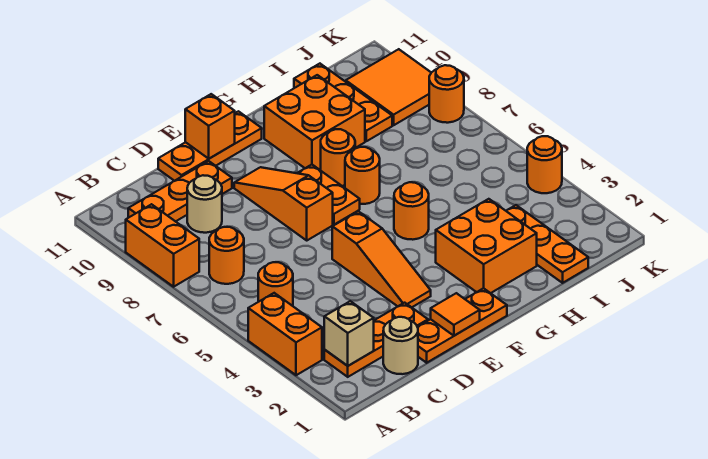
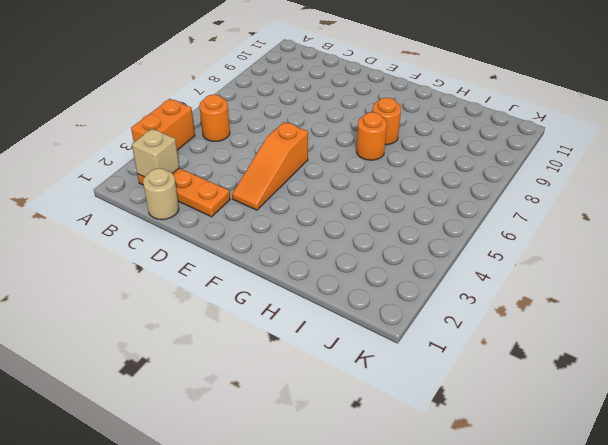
none -> orange brick A8:A9 level 1
none -> orange round brick B7 level 1
none -> orange plate B10:D10 level 1

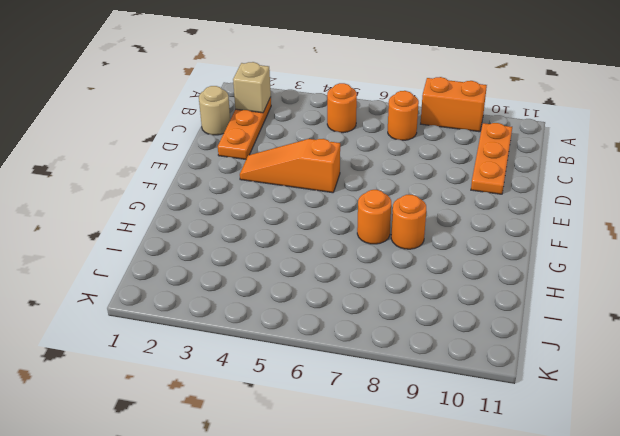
none -> orange brick A3:A4 level 1
none -> tan round brick C9 level 1
none -> orange plate D1:F1 level 1

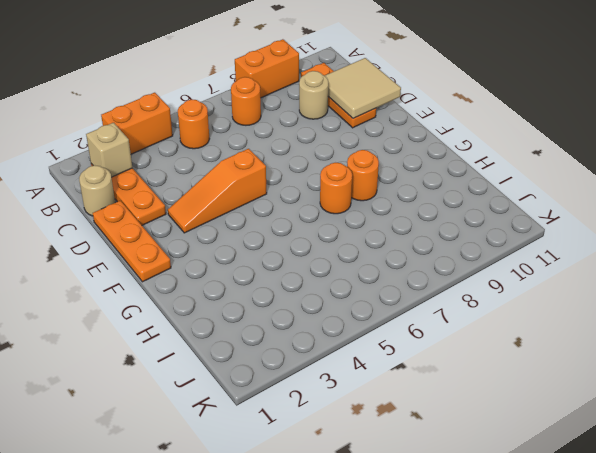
tan tile C10:D11 level 2 -> none
none -> orange plate D11:F11 level 1
none -> orange slope E7:E9 level 1 top 7
none -> orange plate F7:F8 level 1

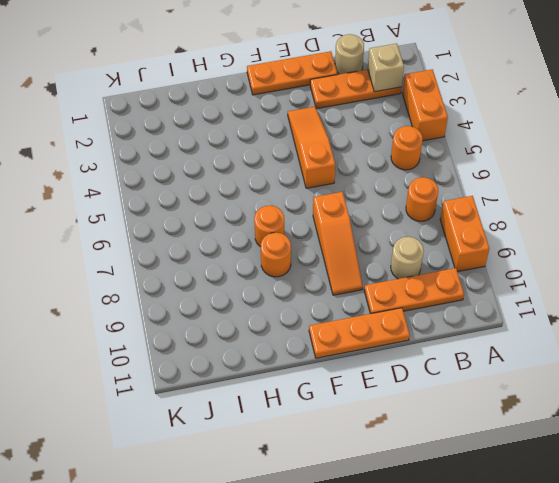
none -> orange plate F7:F8 level 1
none -> orange brick G2:H3 level 1
none -> orange round brick G5 level 1

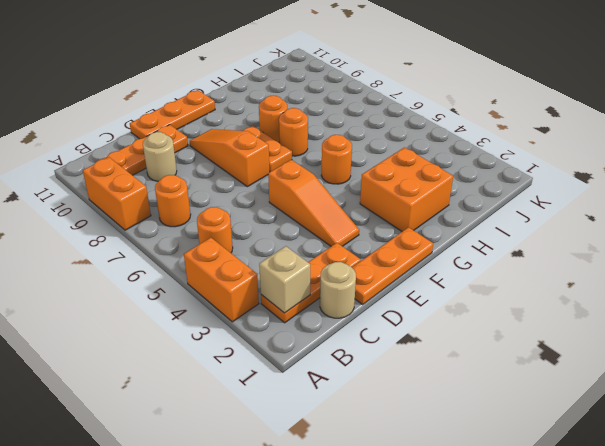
none -> orange brick G9:H10 level 1
none -> orange plate I1:I3 level 1
none -> orange plate I9:I11 level 1

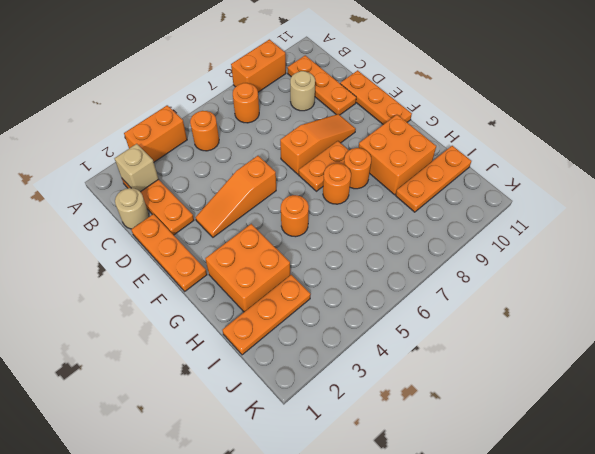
none -> orange tile J9:K10 level 1
none -> orange round brick K4 level 1
none -> orange round brick K8 level 1

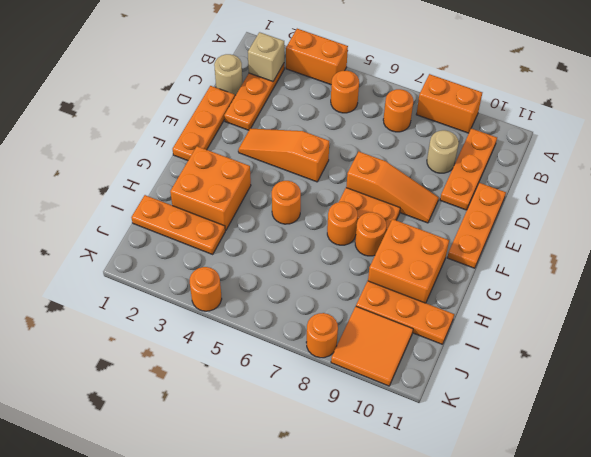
none -> orange tile E1 level 2
none -> orange brick E11 level 2

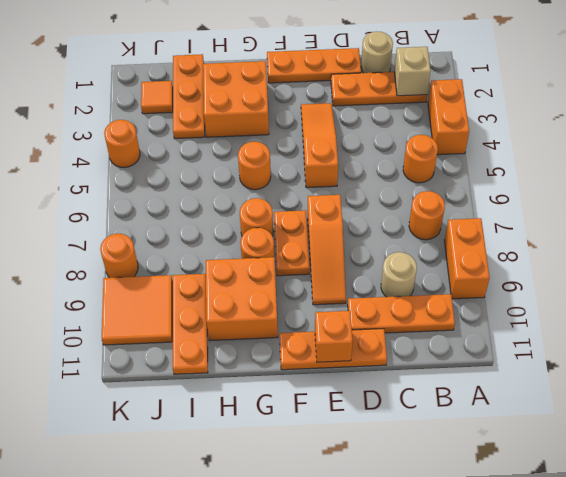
orange tile J2 level 1 -> orange tile E1 level 2

